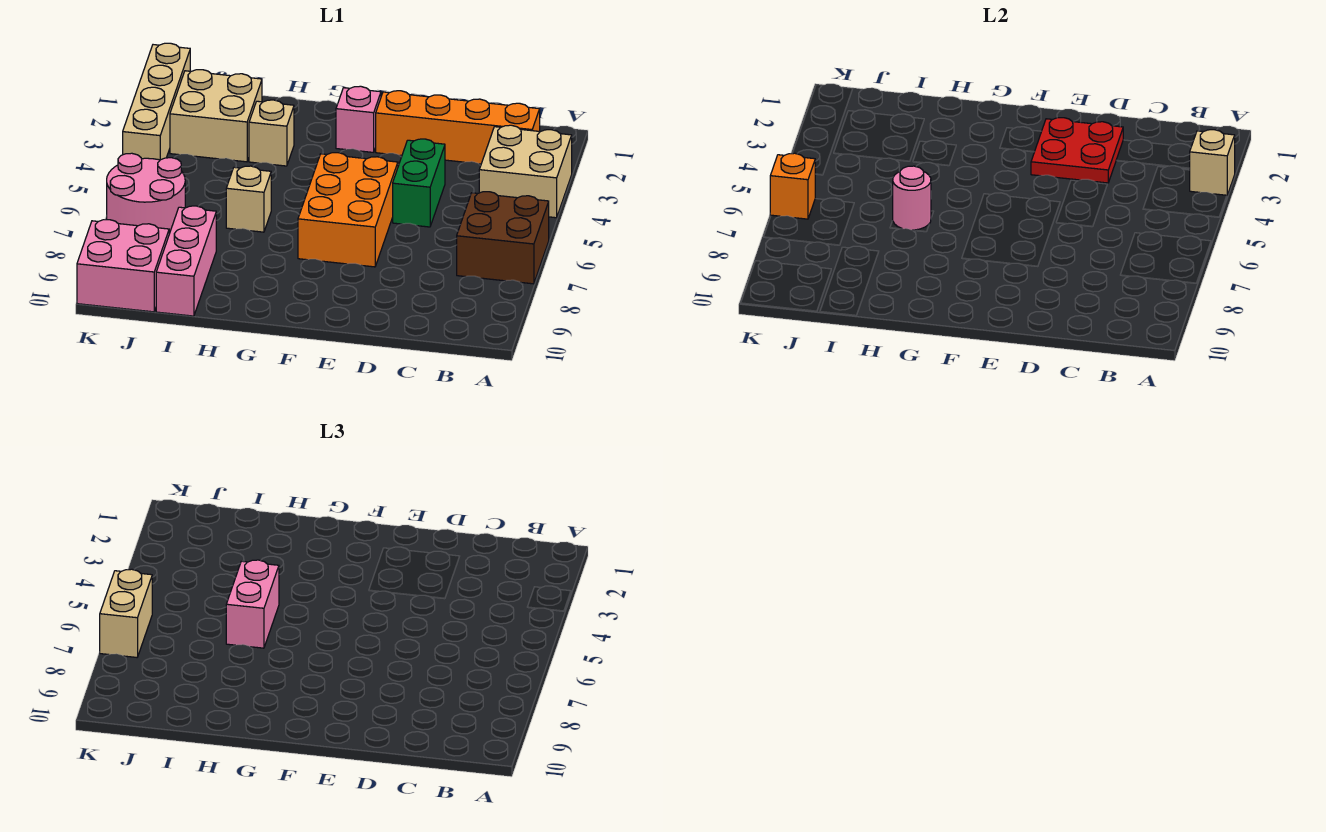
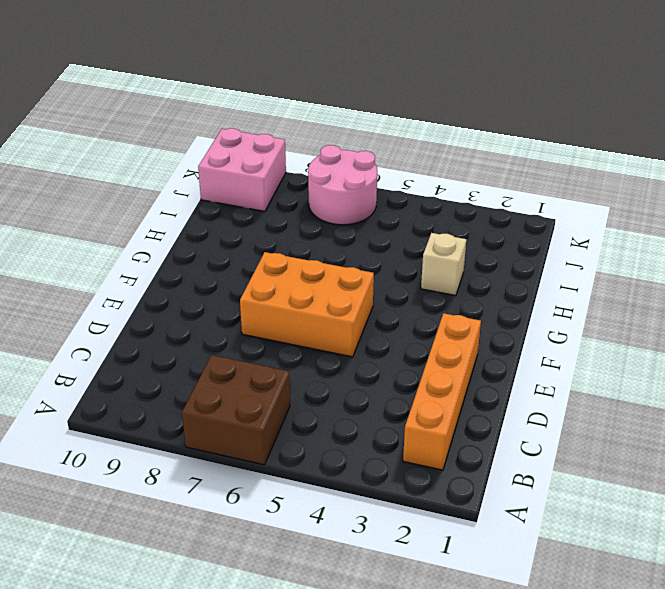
none -> tan brick A3:B4 level 1
none -> green brick D4:D5 level 1
none -> pink brick F2 level 1

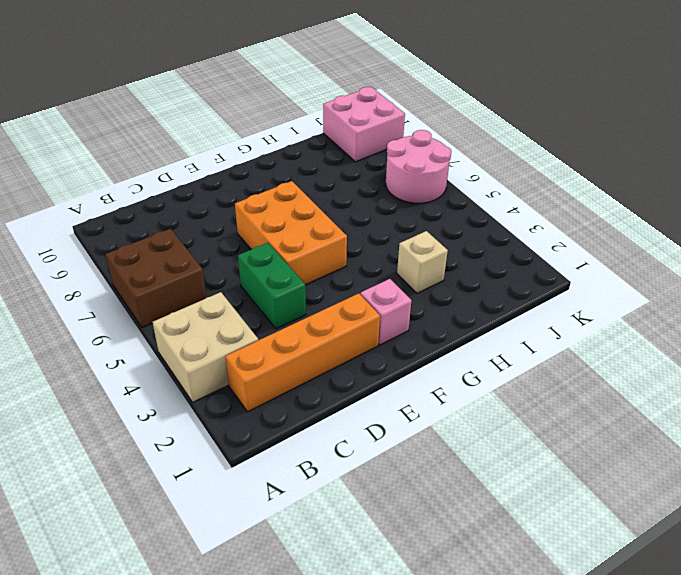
none -> tan brick H6 level 1
none -> tan brick I2:J3 level 1
none -> pink brick I8:I10 level 1

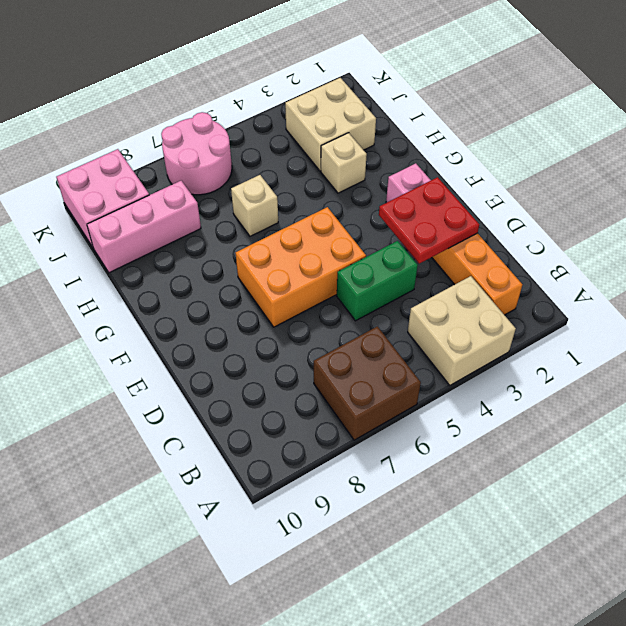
none -> tan brick K1:K4 level 1
none -> tan brick A3 level 2
none -> pink round brick H6 level 2

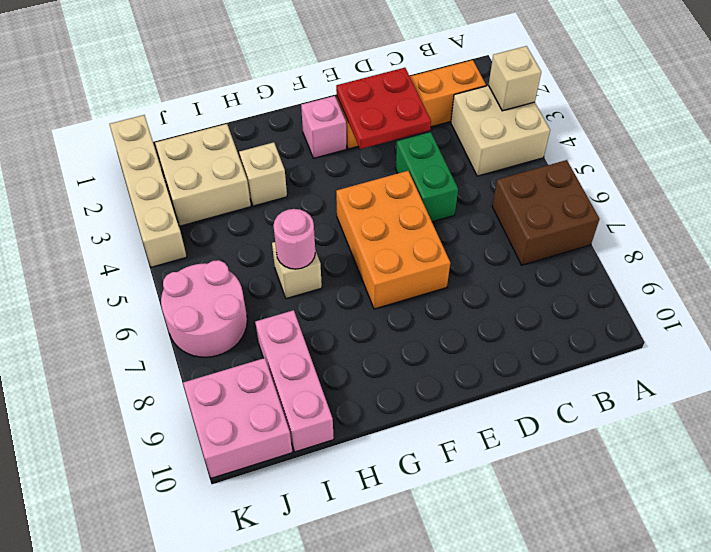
none -> orange brick K6 level 2
none -> pink brick H5:H6 level 3
none -> tan brick K6:K7 level 3

